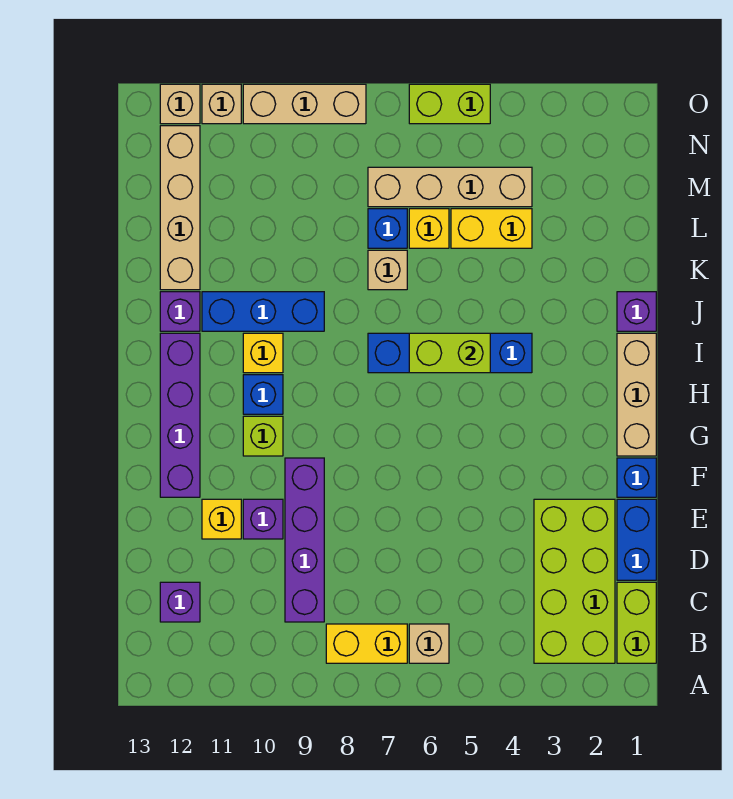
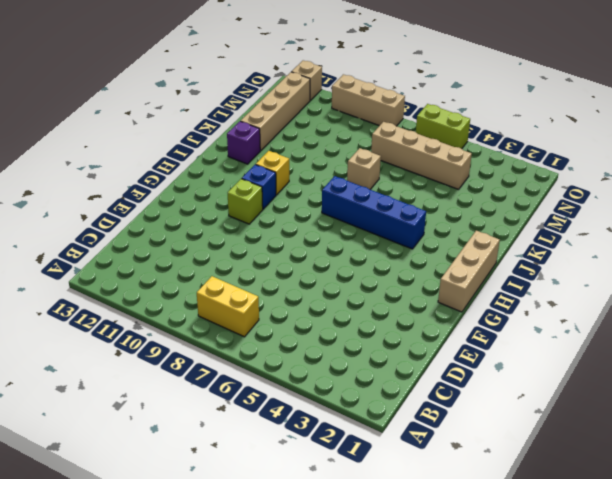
none -> lime brick B1:C1 level 1
none -> lime brick B2:E3 level 1
none -> tan brick B6 level 1
none -> purple brick C9:F9 level 1

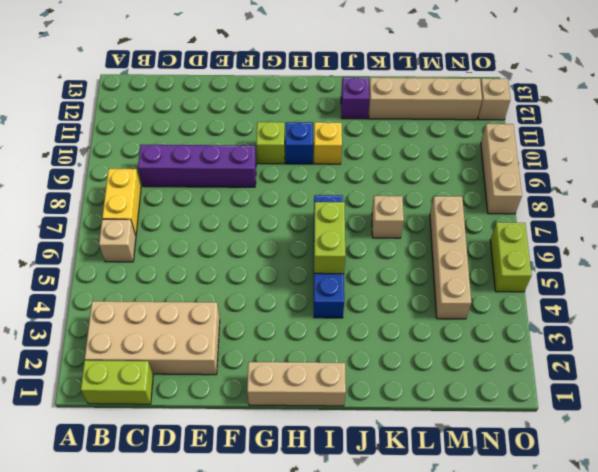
tan brick B2:E3 level 1 -> lime brick B2:E3 level 1
none -> purple brick C12 level 1
none -> blue brick D1:E1 level 1
none -> purple brick E10 level 1
none -> yellow brick E11 level 1

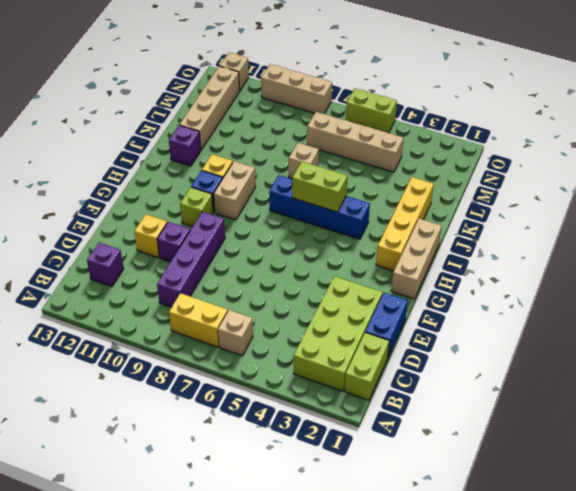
yellow brick H2:K2 level 1 -> none
tan brick H9:I9 level 1 -> none
none -> blue brick F1 level 1
none -> purple brick F12:I12 level 1
none -> purple brick J1 level 1
none -> blue brick J9:J11 level 1

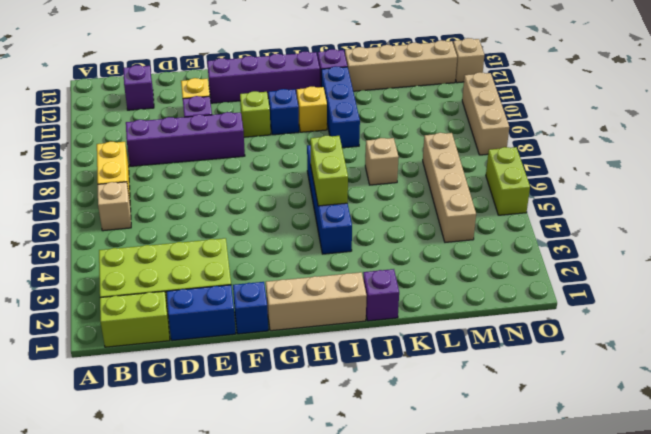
none -> yellow brick L4:L5 level 1
none -> yellow brick L6 level 1
none -> blue brick L7 level 1
none -> tan brick O11 level 1

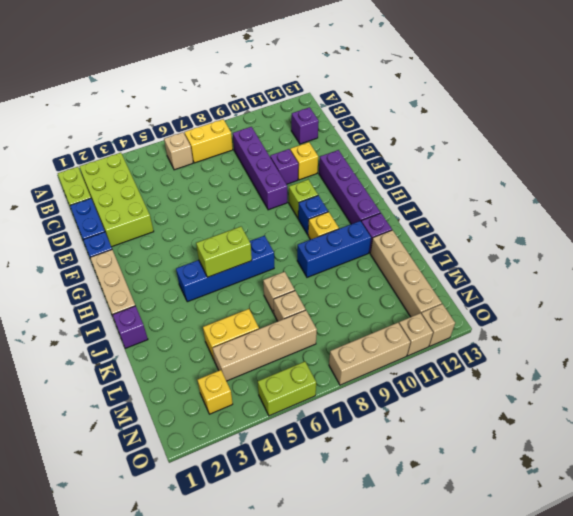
tan brick L7 level 1 -> blue brick L7 level 1
yellow brick N3 level 1 -> yellow brick L6 level 1

